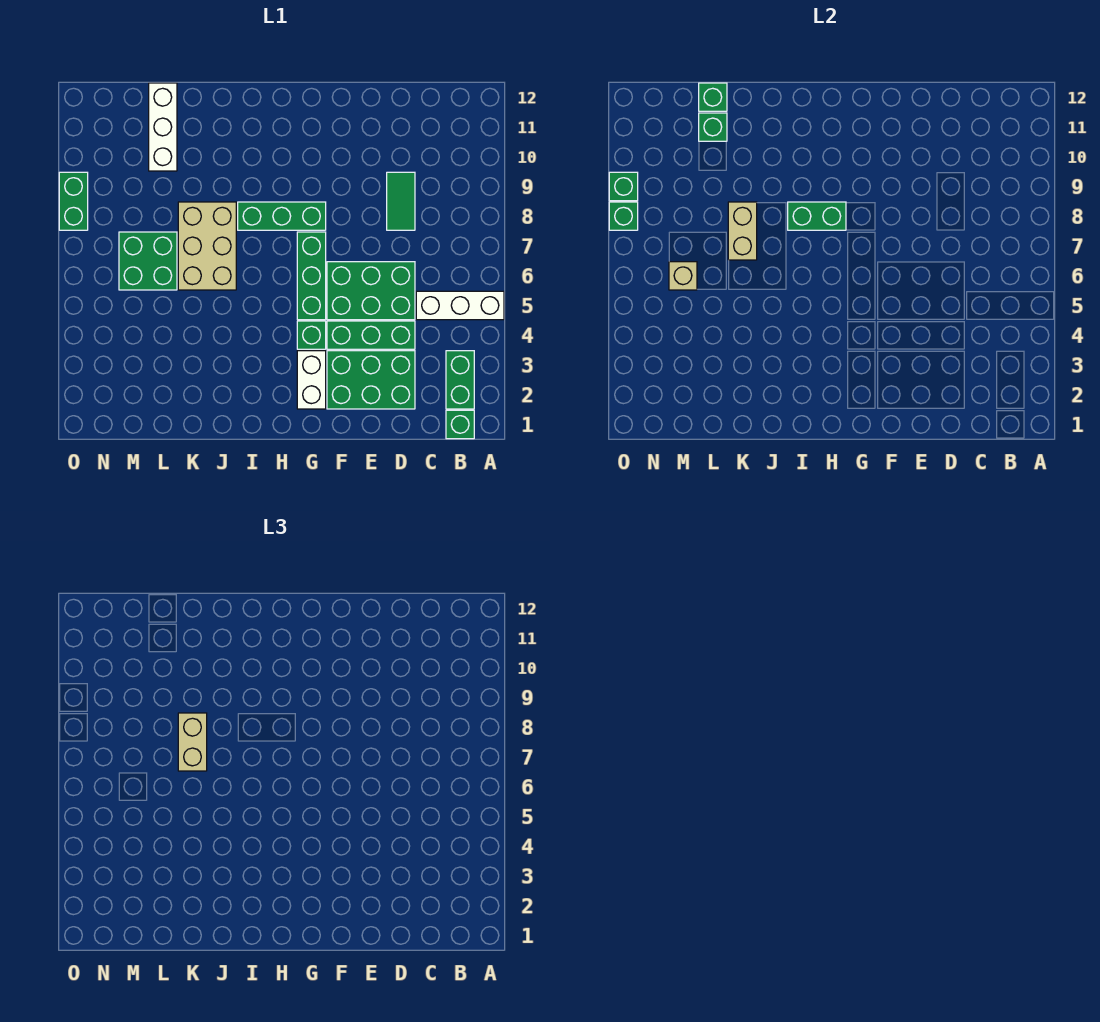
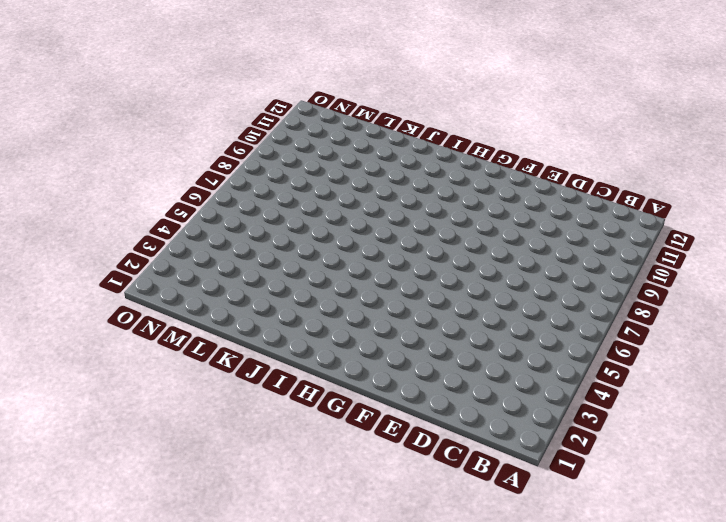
none -> white brick A5:C5 level 1
none -> green brick B1 level 1
none -> green brick B2:B3 level 1

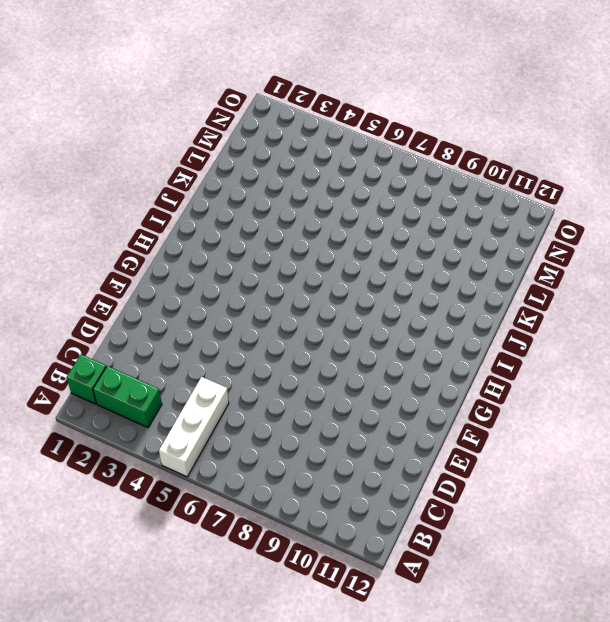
none -> green brick D2:F3 level 1
none -> green brick D4:F4 level 1
none -> green brick D5:F6 level 1

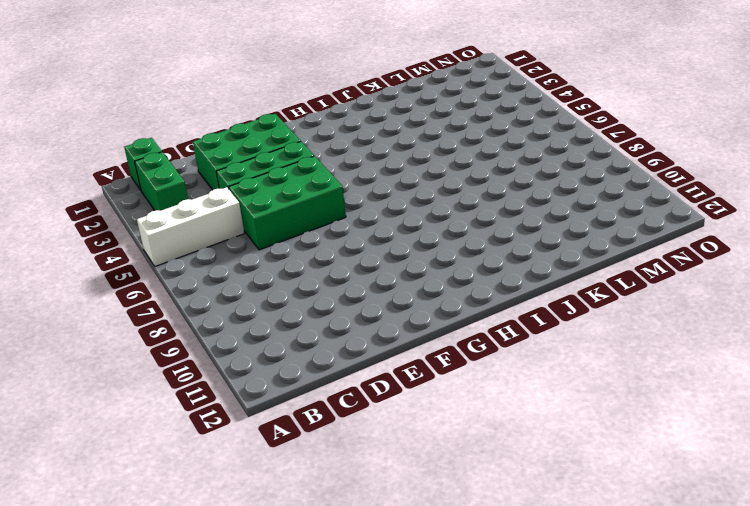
none -> green tile D8:D9 level 1
none -> white brick G2:G3 level 1
none -> green brick G4 level 1

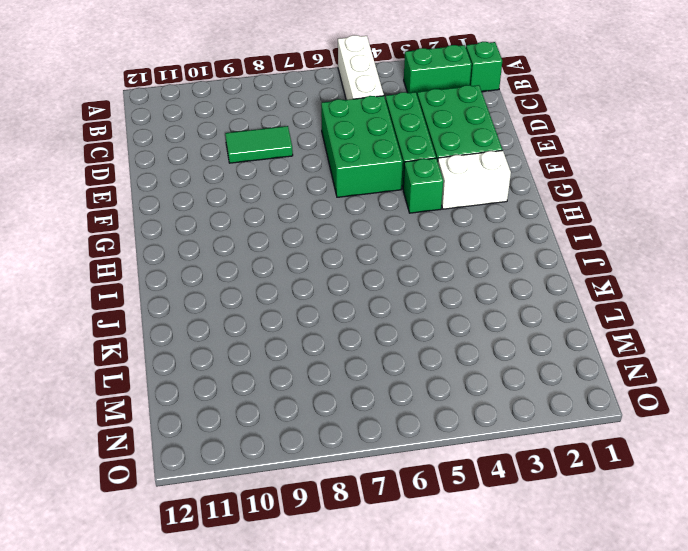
none -> green brick G5:G7 level 1
none -> green brick G8:I8 level 1
none -> tan brick J6:K8 level 1

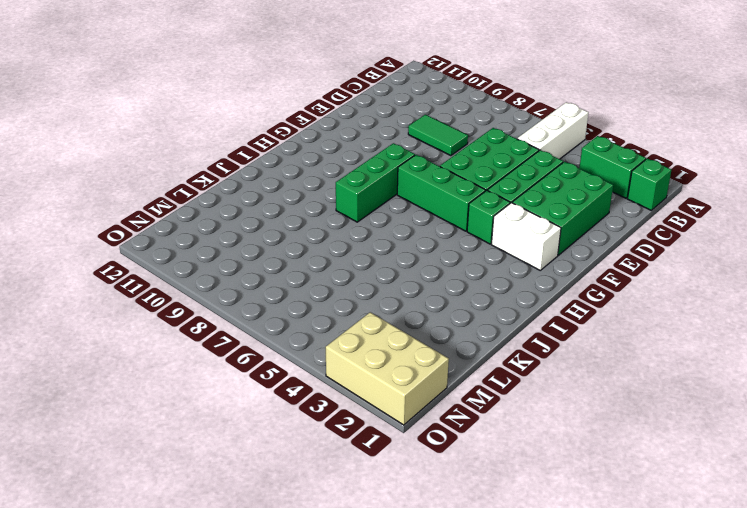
tan brick N1:O3 level 1 -> tan brick J6:K8 level 1
none -> green brick L6:M7 level 1
none -> white brick L10:L12 level 1
none -> green brick O8:O9 level 1

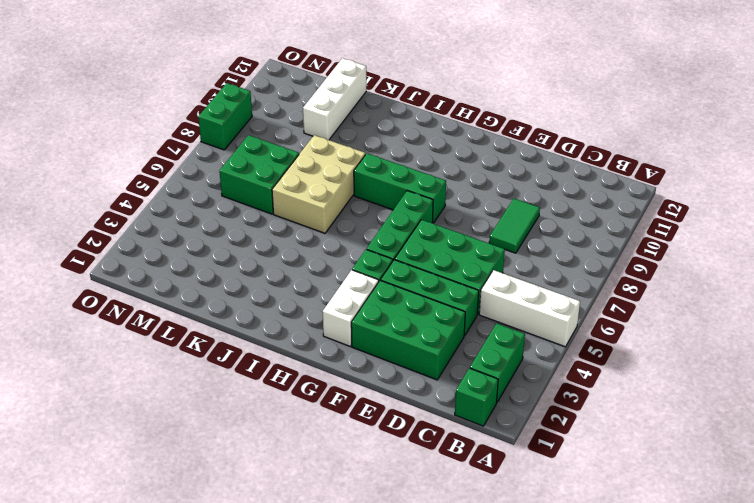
none -> green brick H8:I8 level 2
none -> tan brick K7:K8 level 2
none -> green brick L11 level 2

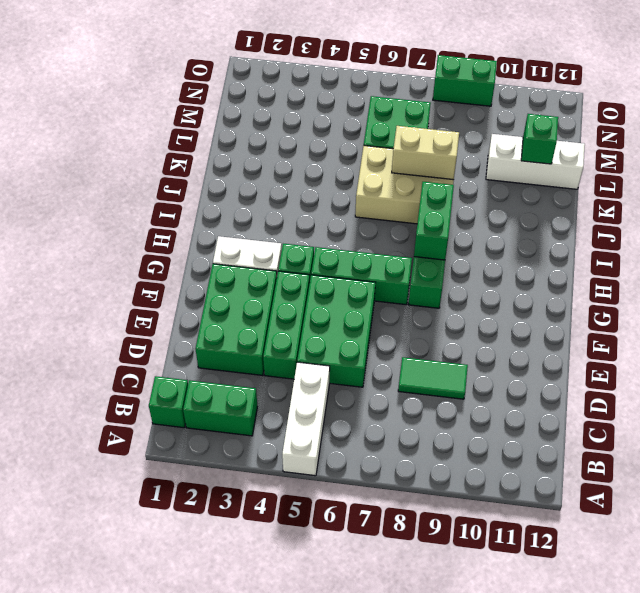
none -> green brick L12 level 2
none -> tan brick M6 level 2
none -> green brick O8 level 2

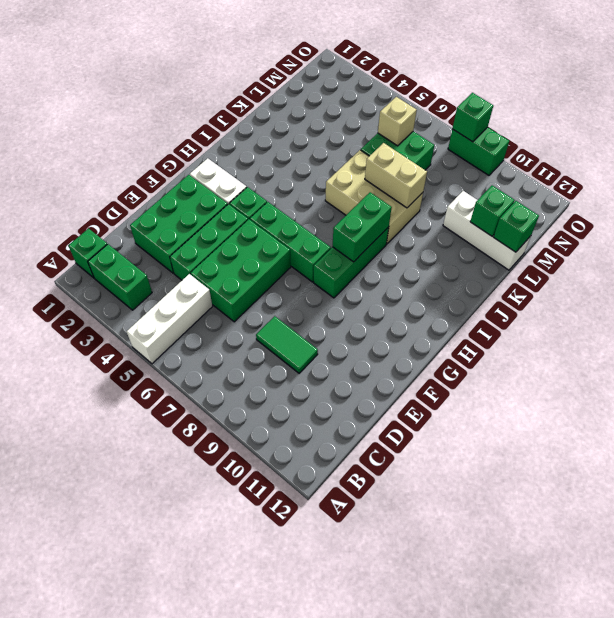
none -> green brick O9 level 2
none -> tan brick K7:K8 level 3

